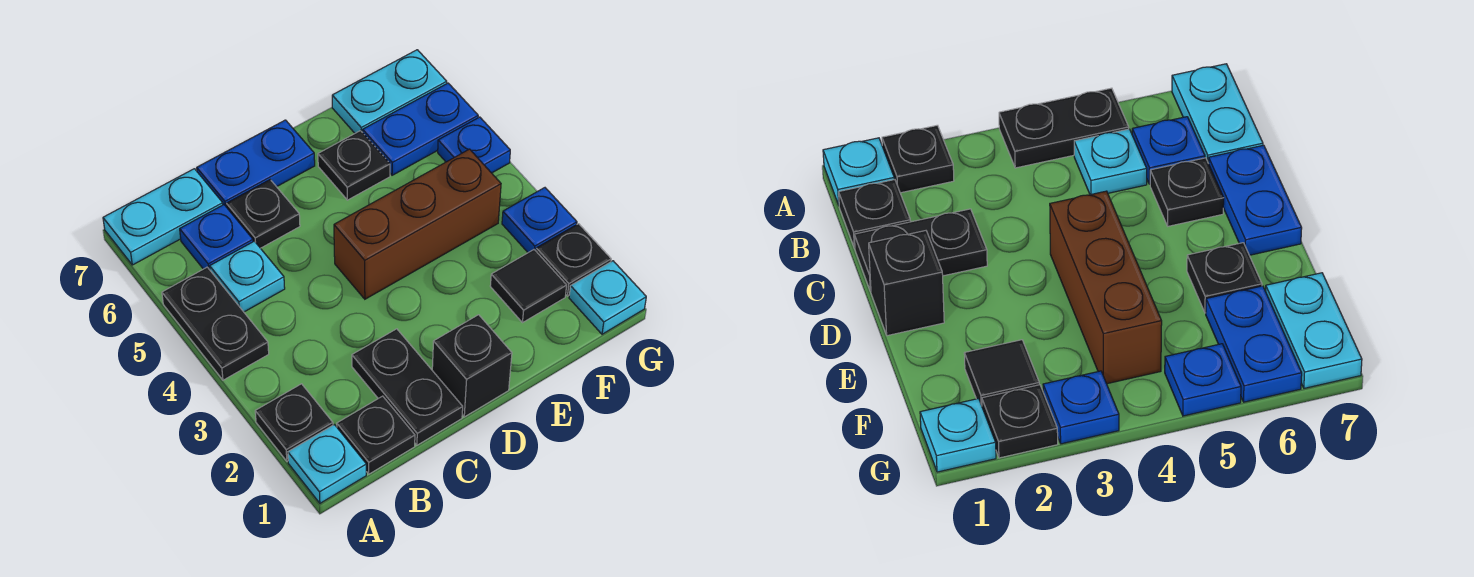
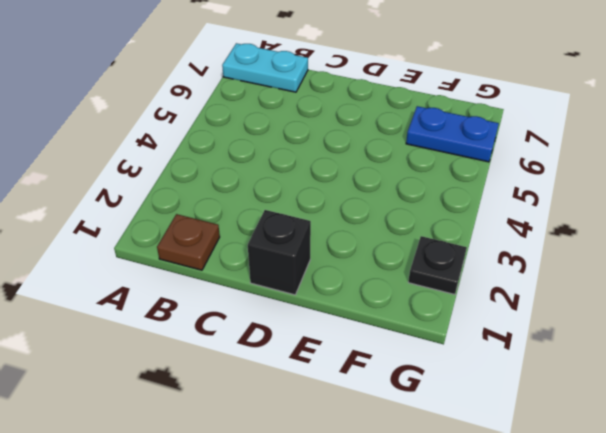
brown plate B1 level 1 -> black plate B1 level 1
none -> cyan plate A1 level 1
none -> black plate A2 level 1
none -> black plate A4:A5 level 1

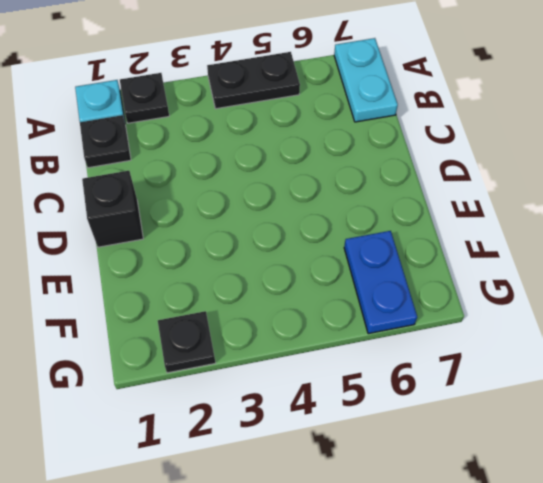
none -> cyan plate B5 level 1
none -> blue plate B6 level 1
none -> black plate C1:C2 level 1

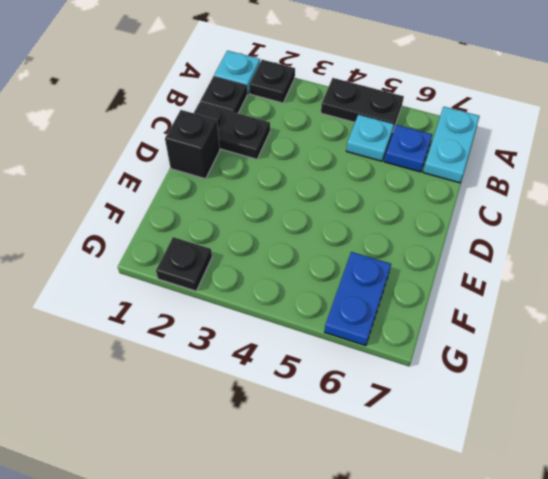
none -> black plate C6 level 1
none -> blue plate C7:D7 level 1
none -> brown brick D4:F4 level 1

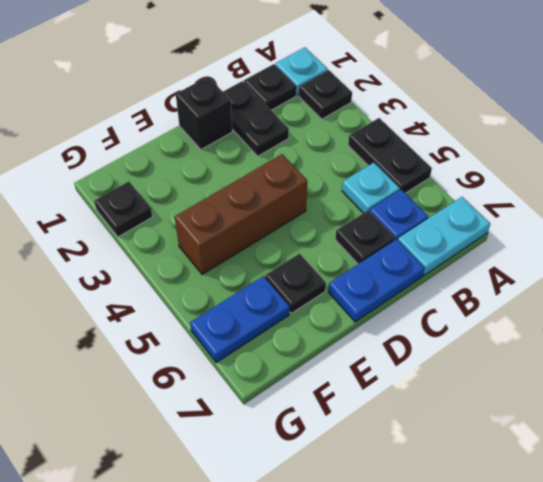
none -> black tile F2 level 1
none -> cyan plate F7:G7 level 1
none -> cyan plate G1 level 1

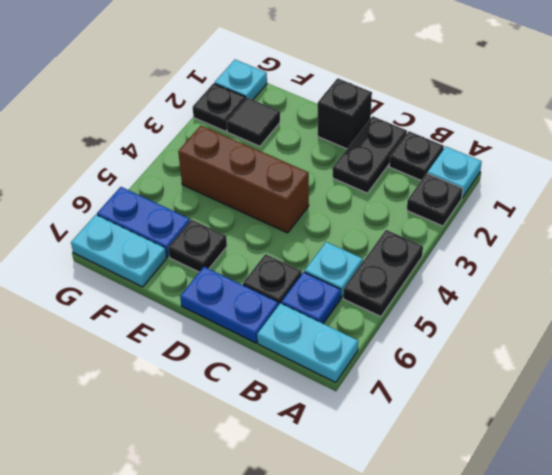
none -> blue plate G3 level 1
none -> blue plate G5 level 1

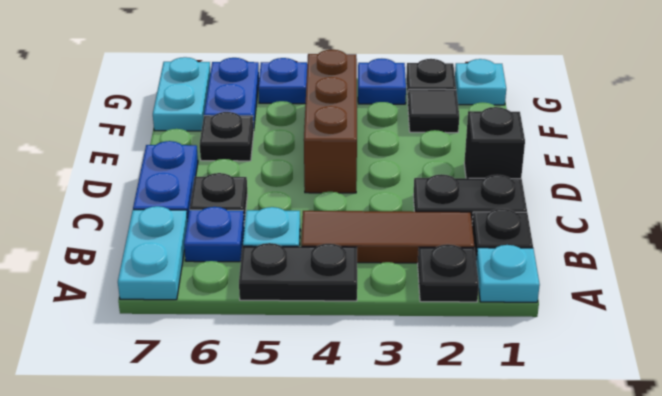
brown tile B2:B4 level 1 -> none

